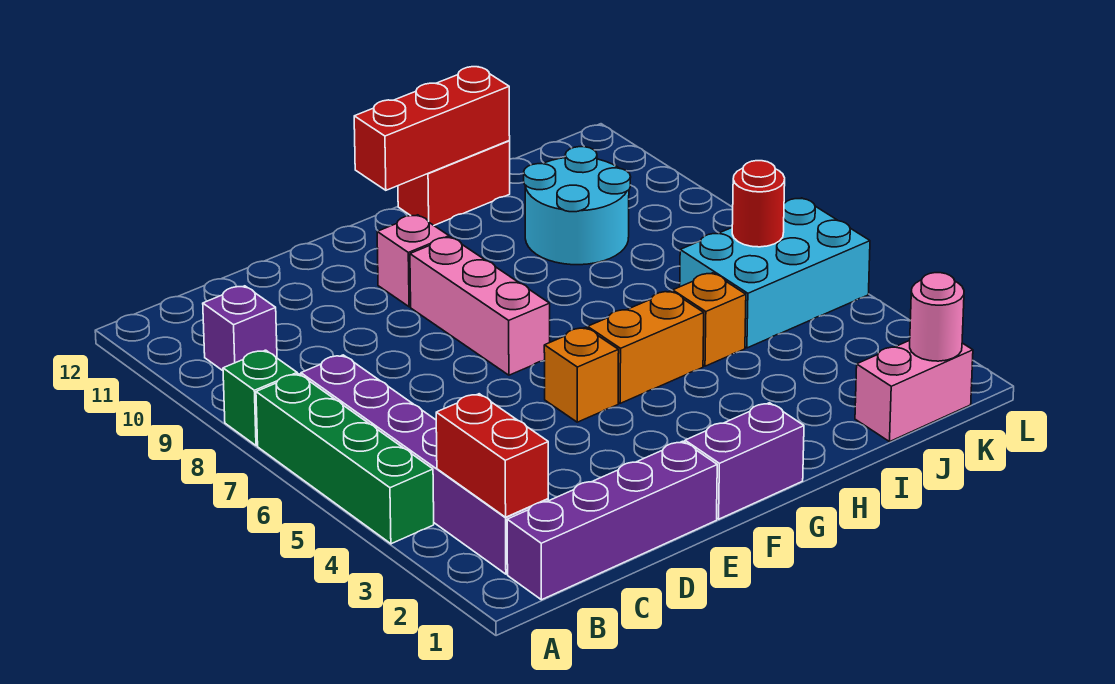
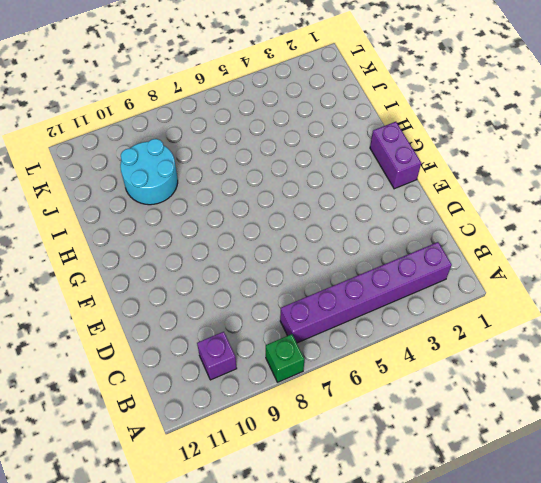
none -> green brick A4:A7 level 1
none -> purple brick B1:E1 level 1
none -> orange brick F5 level 1

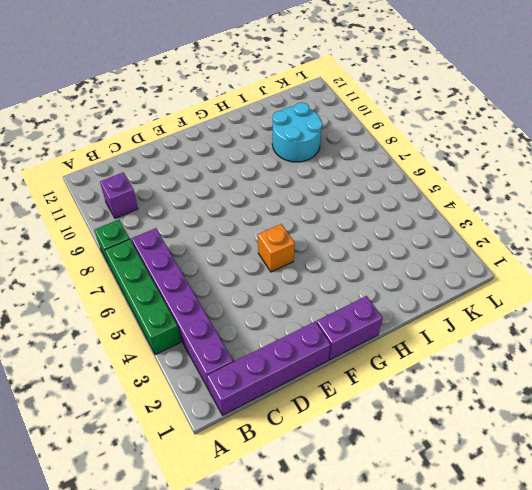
none -> pink brick F7:F9 level 1
none -> pink brick F10 level 1
none -> orange brick G5:H5 level 1

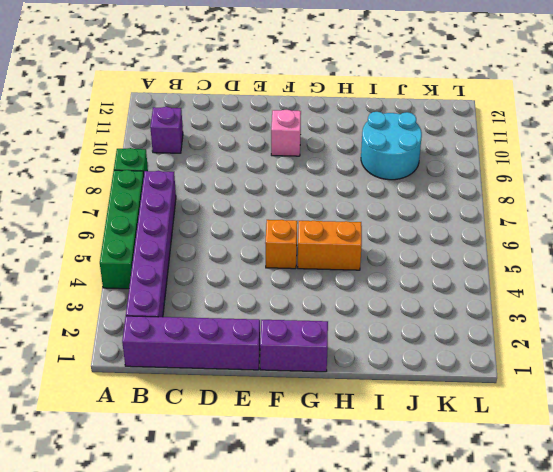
none -> pink brick F7:F9 level 1
none -> red brick H12:I12 level 1
none -> orange brick I5 level 1

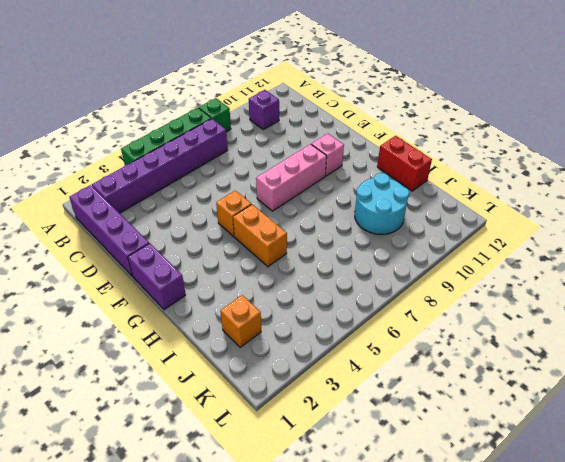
orange brick J2 level 1 -> orange brick I5 level 1
none -> pink brick J1:K1 level 1
none -> cyan brick J5:L6 level 1
none -> red brick B2:B3 level 2

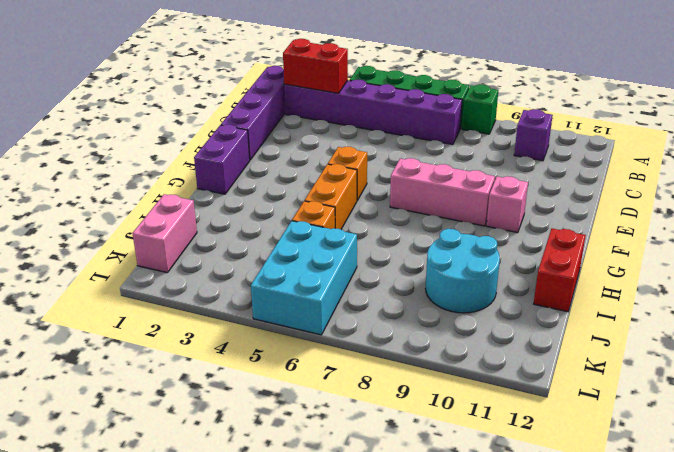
none -> red brick G12:I12 level 2
none -> pink round brick K1 level 2
none -> red round brick K6 level 2

